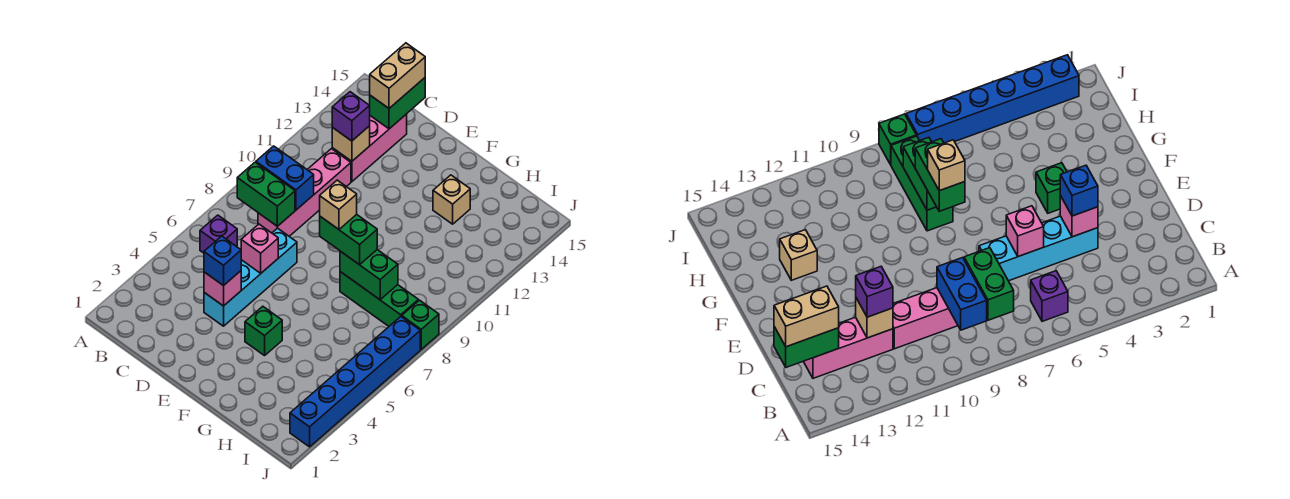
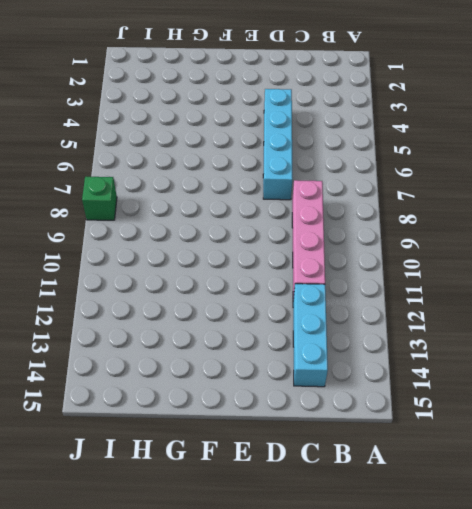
cyan brick C12:C14 level 1 -> pink brick C12:C14 level 1
none -> purple brick B6 level 1
none -> green brick F4 level 1
none -> green brick G8:I8 level 1

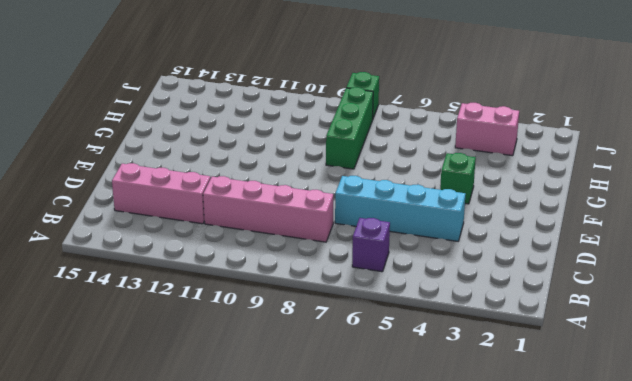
pink brick I3:I4 level 1 -> none
none -> tan brick G13 level 1
none -> blue brick J2:J7 level 1
none -> green brick B8:C8 level 2

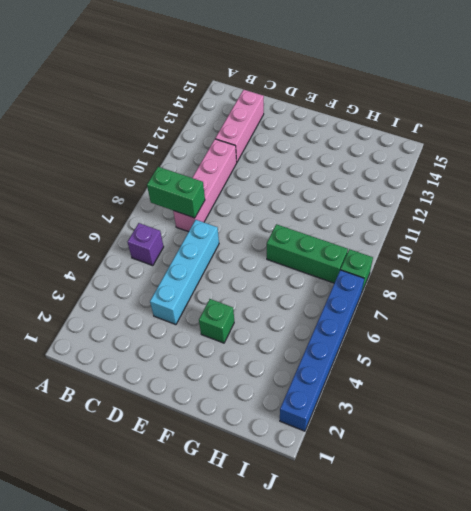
none -> tan brick G13 level 1
none -> blue brick B9:C9 level 2
none -> tan brick C12 level 2

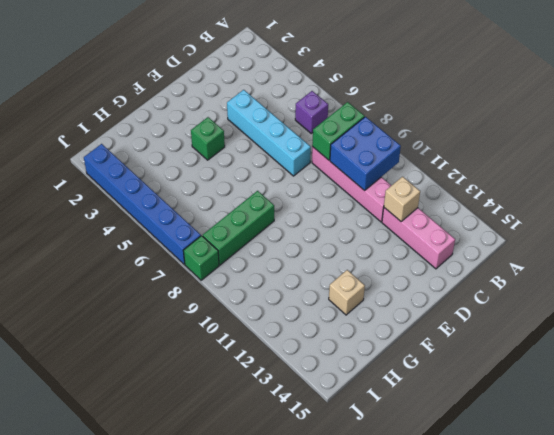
blue brick B9:C10 level 2 -> blue brick B9:C9 level 2
none -> green brick C14:C15 level 2
none -> pink brick D4 level 2
none -> pink brick D6 level 2

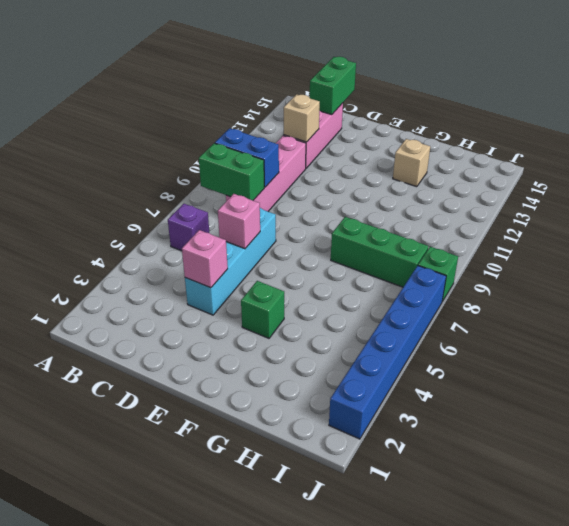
none -> green brick G8:H8 level 2
none -> purple brick C12 level 3
none -> tan brick C14:C15 level 3

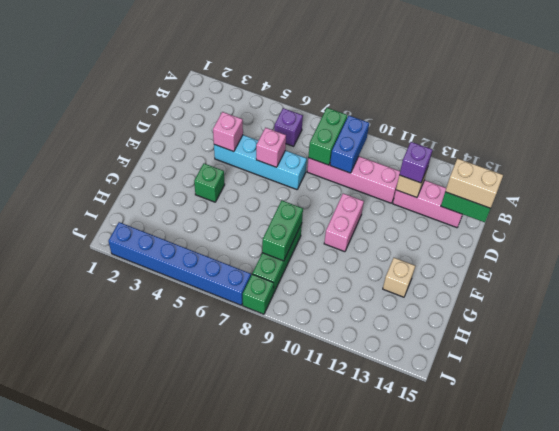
pink brick E10:F10 level 1 -> none
none -> blue brick D4 level 3
none -> green brick F8:G8 level 3
none -> tan brick F8 level 4

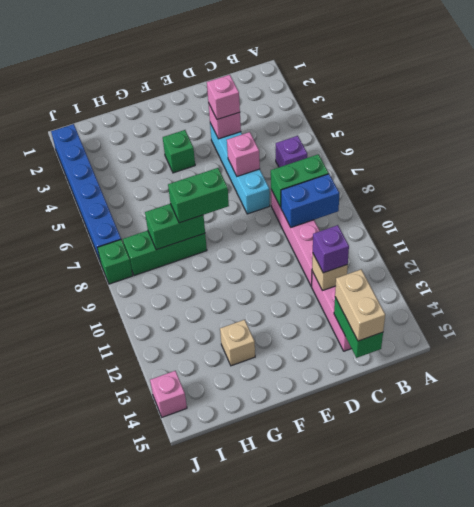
pink brick D4 level 3 -> blue brick D4 level 3
pink brick J14 level 1 -> none
none -> tan brick F8 level 4

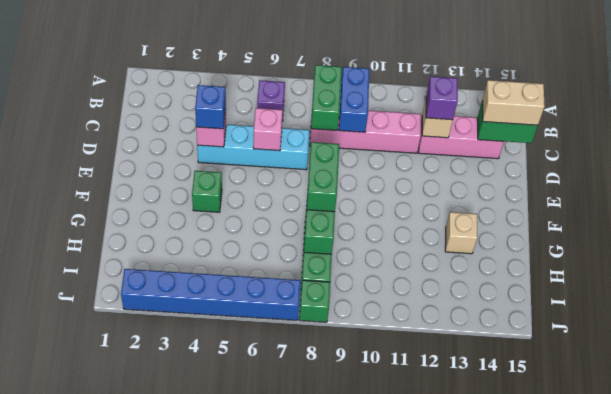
none -> tan brick F8 level 4

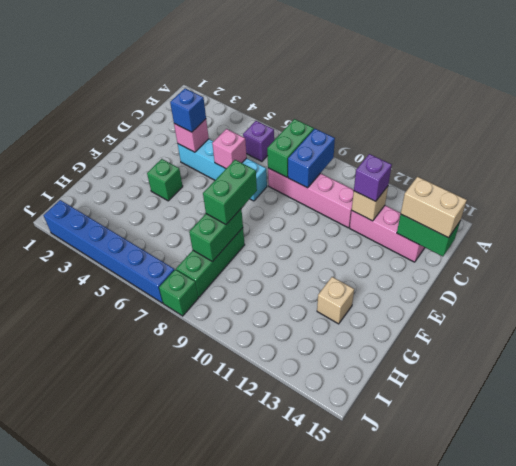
none -> tan brick F8 level 4

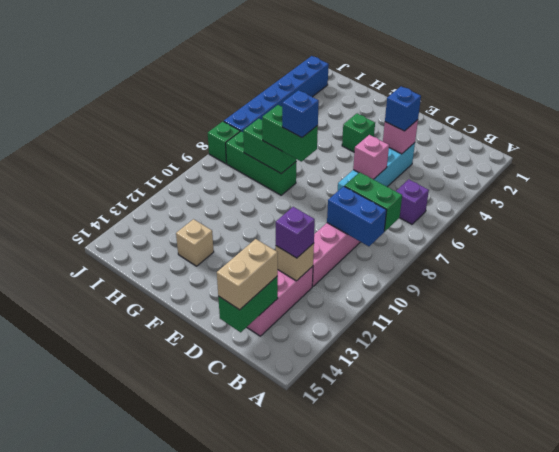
blue brick F8 level 4 -> tan brick F8 level 4

